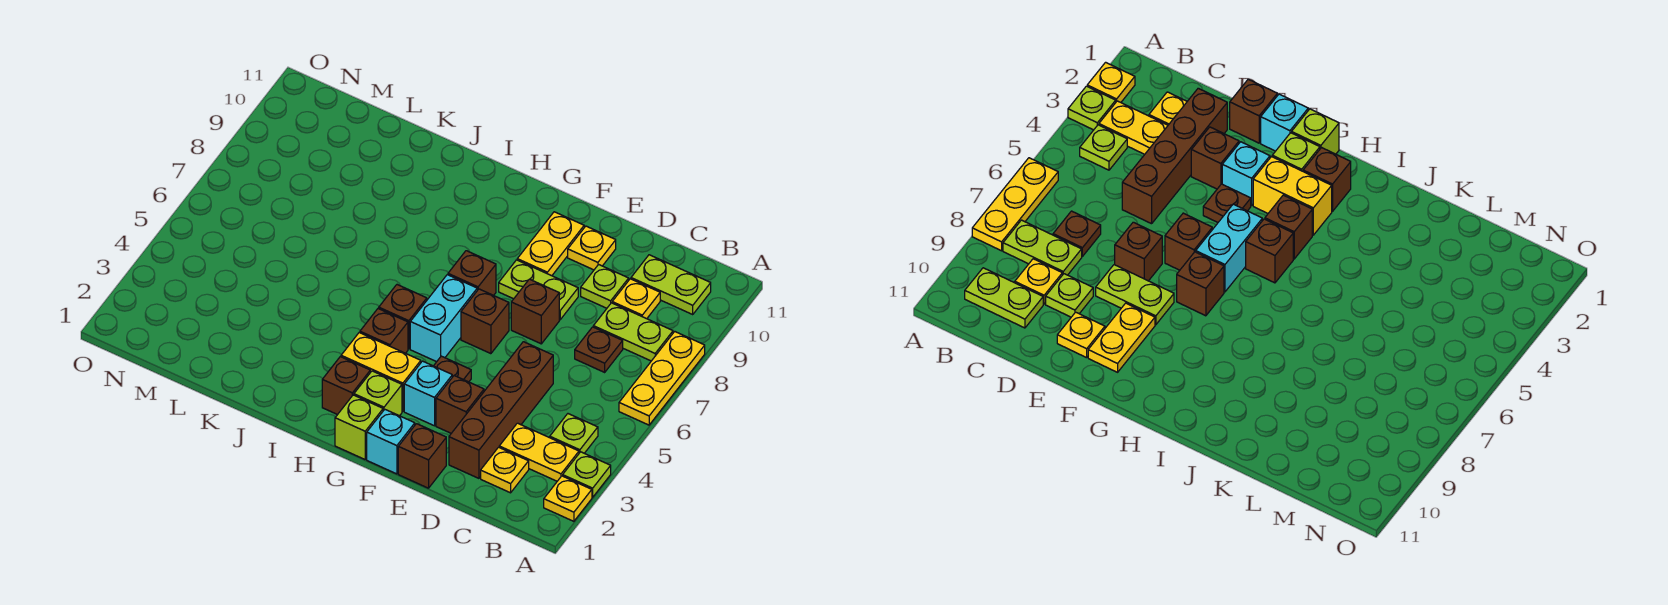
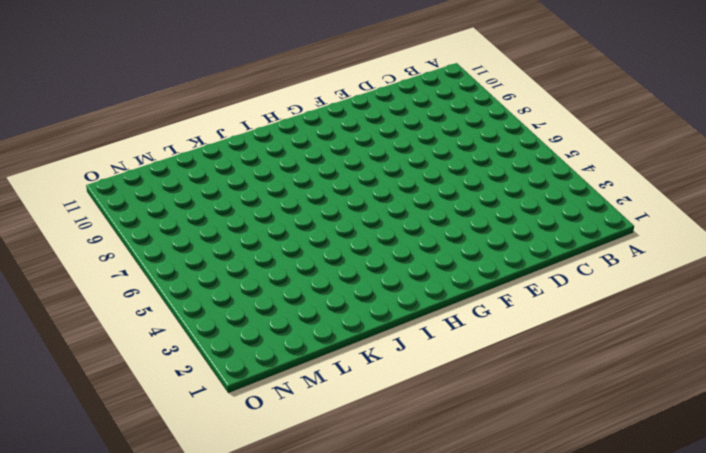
none -> yellow plate A2 level 1
none -> lime plate A3 level 1
none -> yellow plate A6:A8 level 1
none -> yellow plate B3:C3 level 1

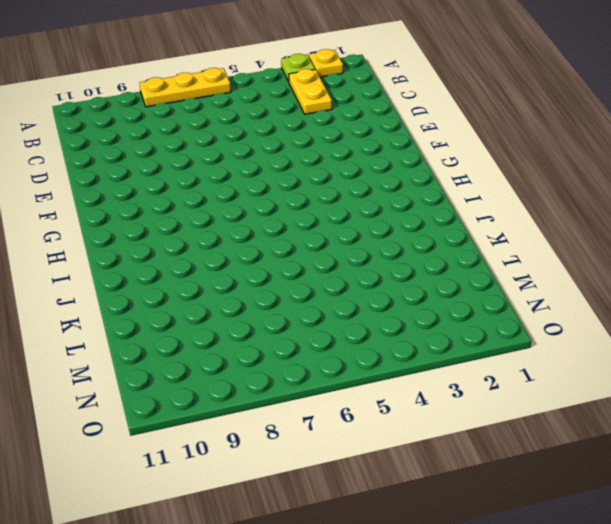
none -> lime plate B4 level 1
none -> lime plate B8:C8 level 1
none -> lime plate B10:C10 level 1
none -> yellow plate C2 level 1

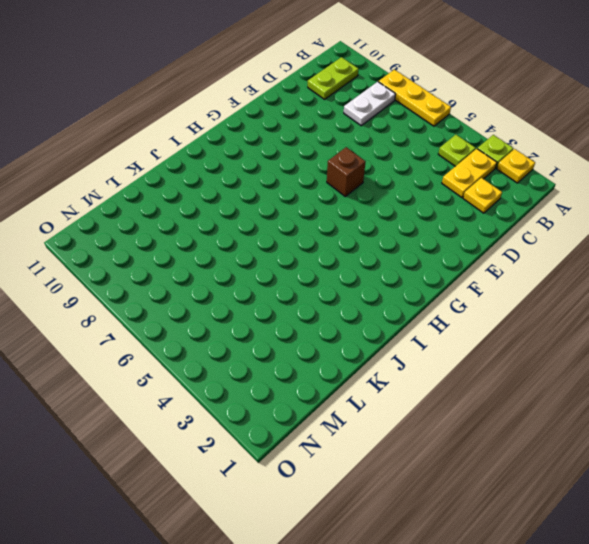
white plate B8:C8 level 1 -> lime plate B8:C8 level 1
none -> brown plate C7 level 1
none -> yellow plate C9 level 1
none -> brown brick D2:D5 level 1
none -> lime plate D9 level 1

